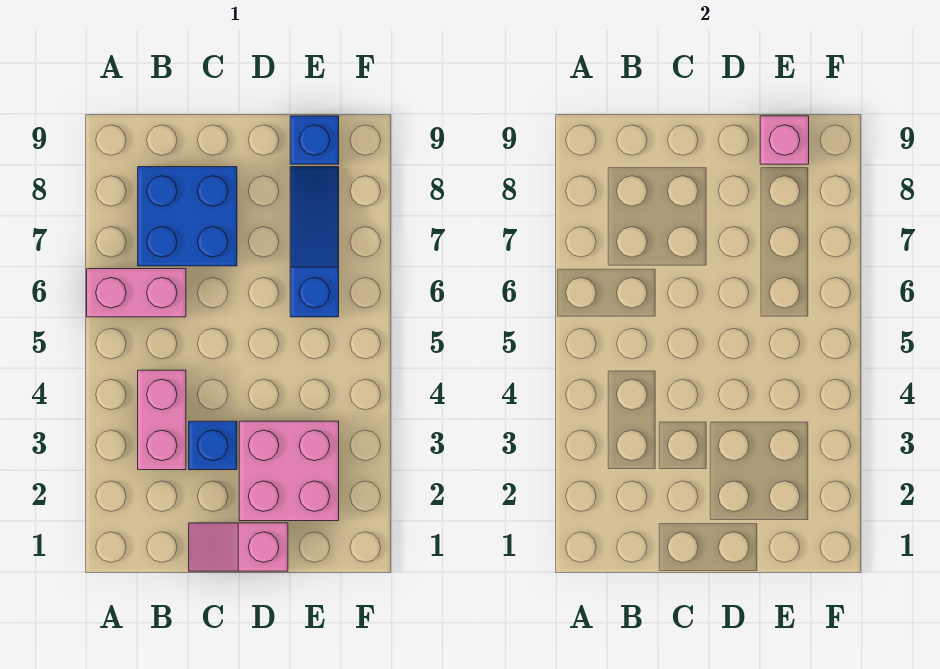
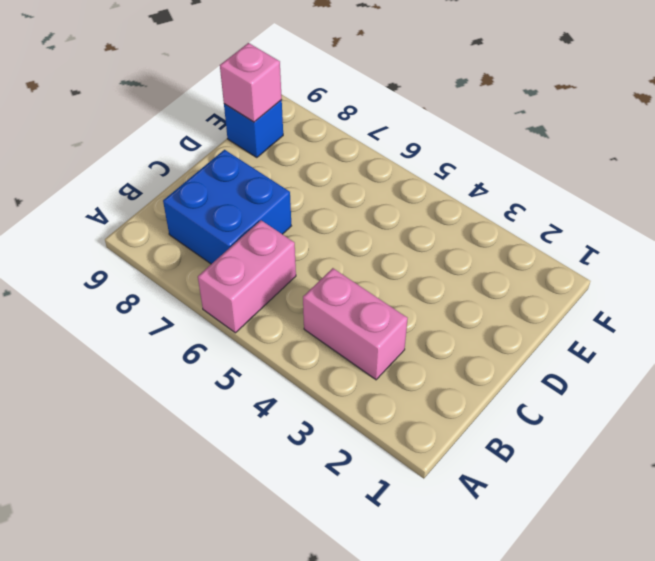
none -> pink slope C1:D1 level 1 top D
none -> blue brick C3 level 1

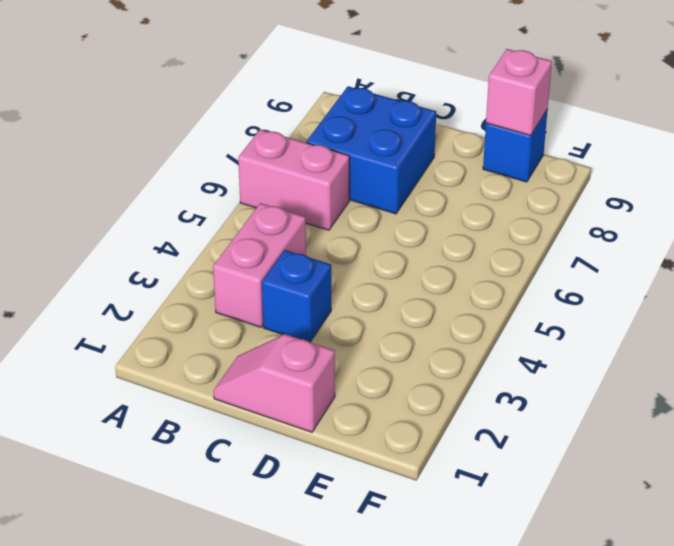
none -> pink brick D2:E3 level 1
none -> blue slope E6:E8 level 1 top 6

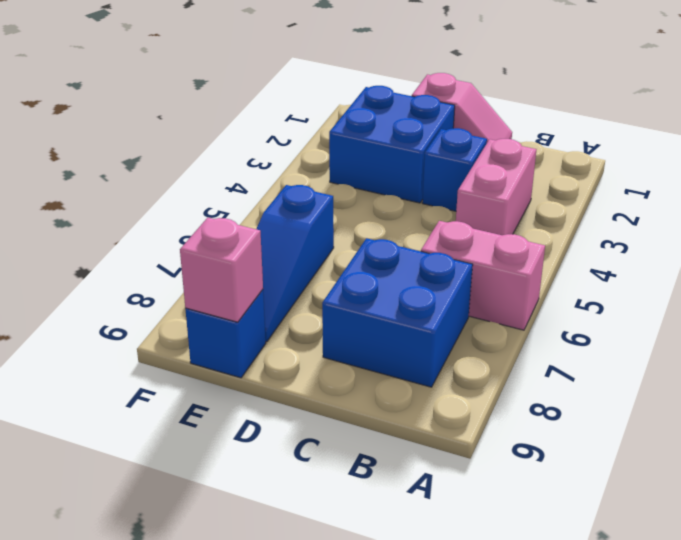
blue brick D2:E3 level 1 -> pink brick D2:E3 level 1

